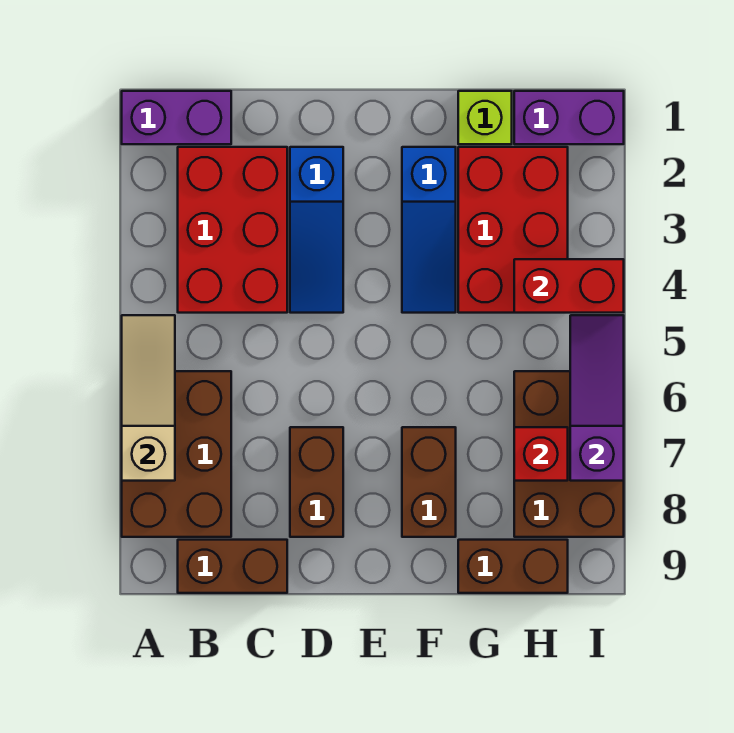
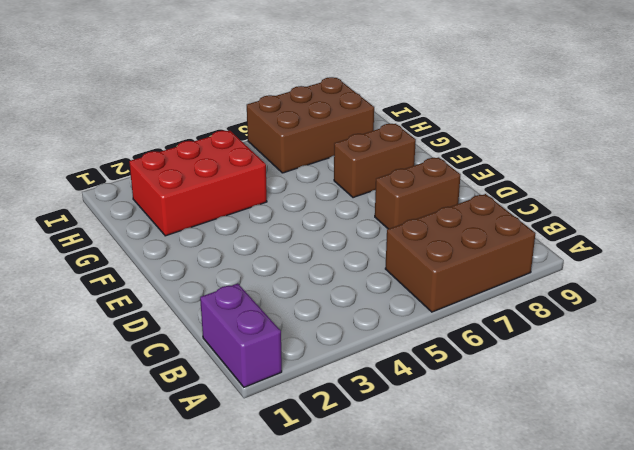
none -> red brick B2:C4 level 1
none -> brown brick B9:C9 level 1
none -> blue slope D2:D4 level 1 top 2

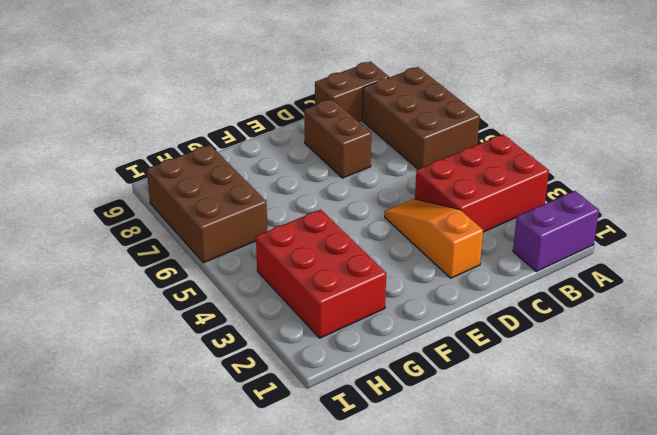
red brick A3:C4 level 1 -> red brick B2:C4 level 1
orange slope D2:D4 level 1 top 2 -> blue slope D2:D4 level 1 top 2
none -> blue slope F2:F4 level 1 top 2
none -> brown brick F7:F8 level 1
none -> lime brick G1 level 1

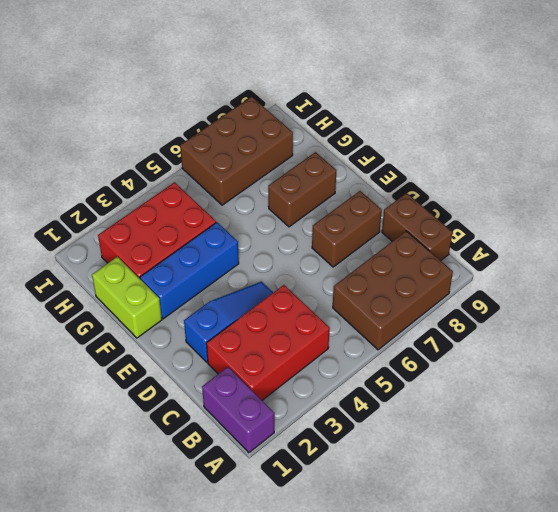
lime brick F1:G1 level 1 -> lime brick G1 level 1
blue brick F2:F4 level 1 -> blue slope F2:F4 level 1 top 2
none -> brown brick G9:H9 level 1
none -> purple brick H1:I1 level 1
none -> tan slope A5:A7 level 2 top 7

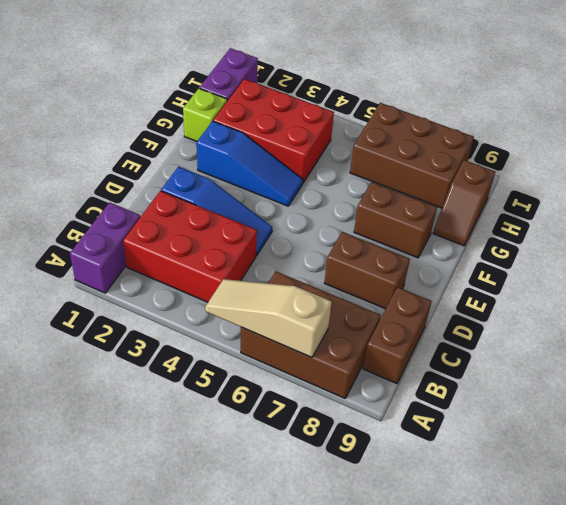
brown slope G9:H9 level 1 top H -> brown brick G9:H9 level 1
none -> red brick H4:I4 level 2
none -> red brick H7 level 2
none -> purple slope I5:I7 level 2 top 7

